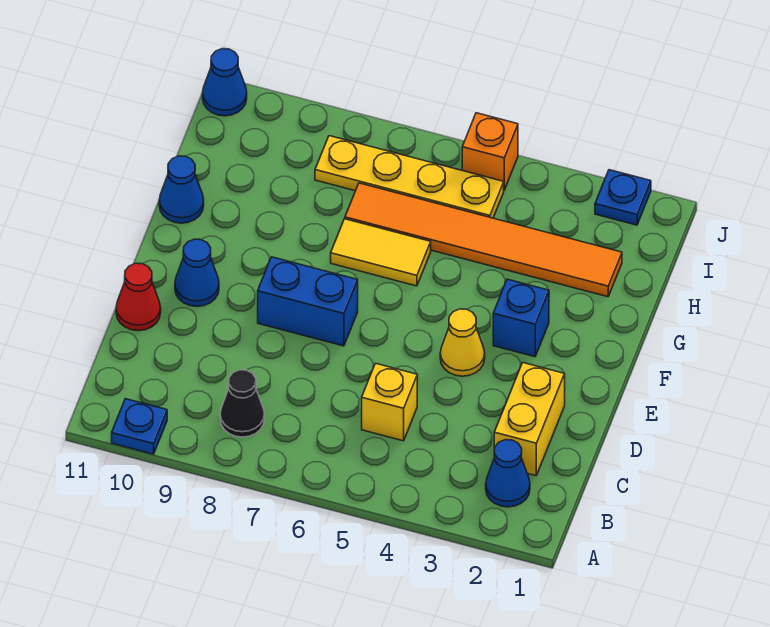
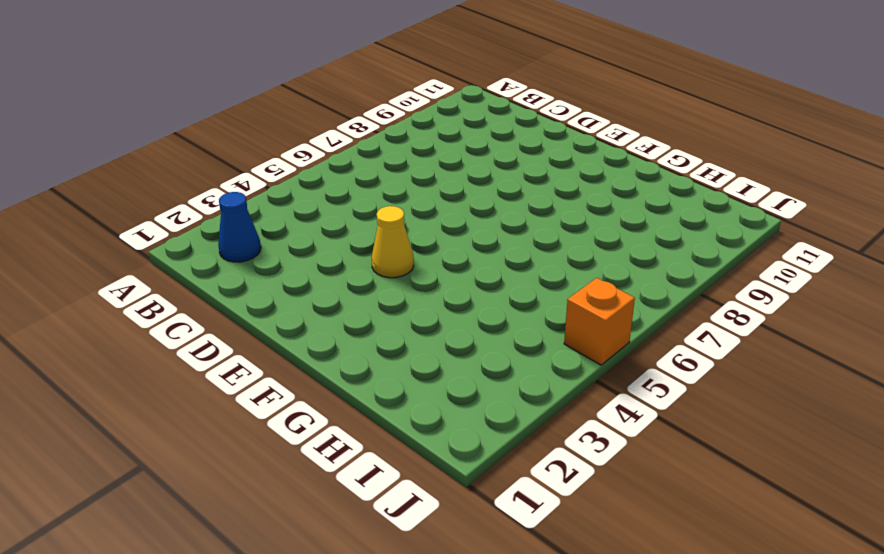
none -> blue plate A10 level 1
none -> black cone B8 level 1
none -> yellow brick C2:D2 level 1

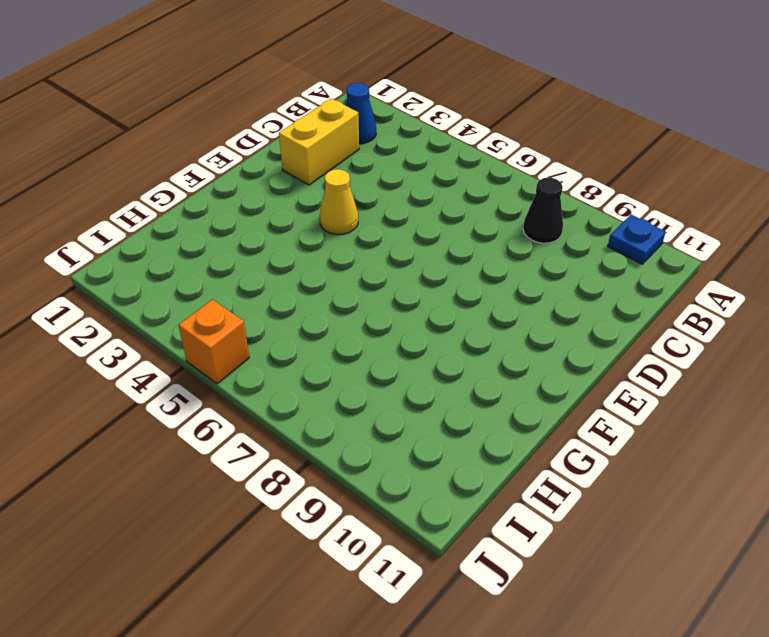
none -> yellow brick C5 level 1
none -> red cone D11 level 1
none -> blue brick E7:E8 level 1

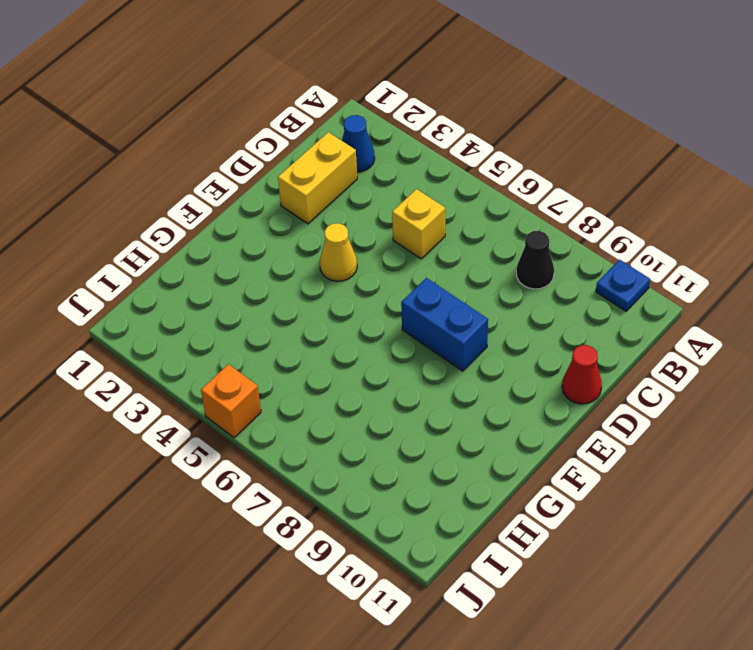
none -> blue cone E10 level 1
none -> blue brick F3 level 1
none -> yellow tile G6:G7 level 1

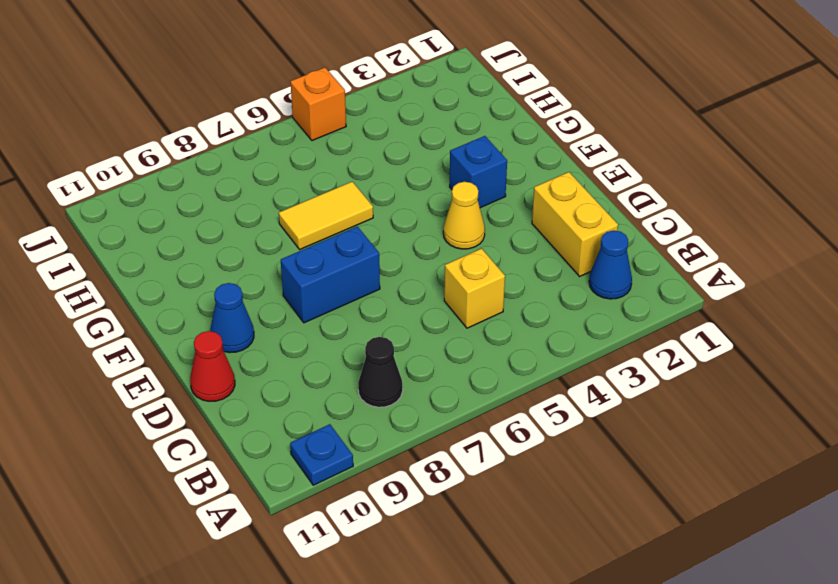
none -> blue cone G11 level 1
none -> orange tile H2:H7 level 1
none -> yellow plate I5:I8 level 1

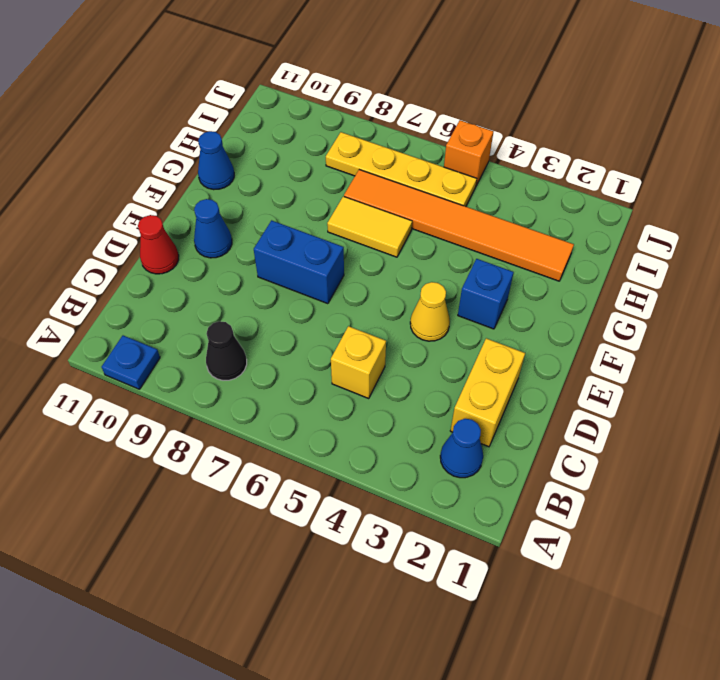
none -> blue plate J2 level 1
none -> blue cone J11 level 1

